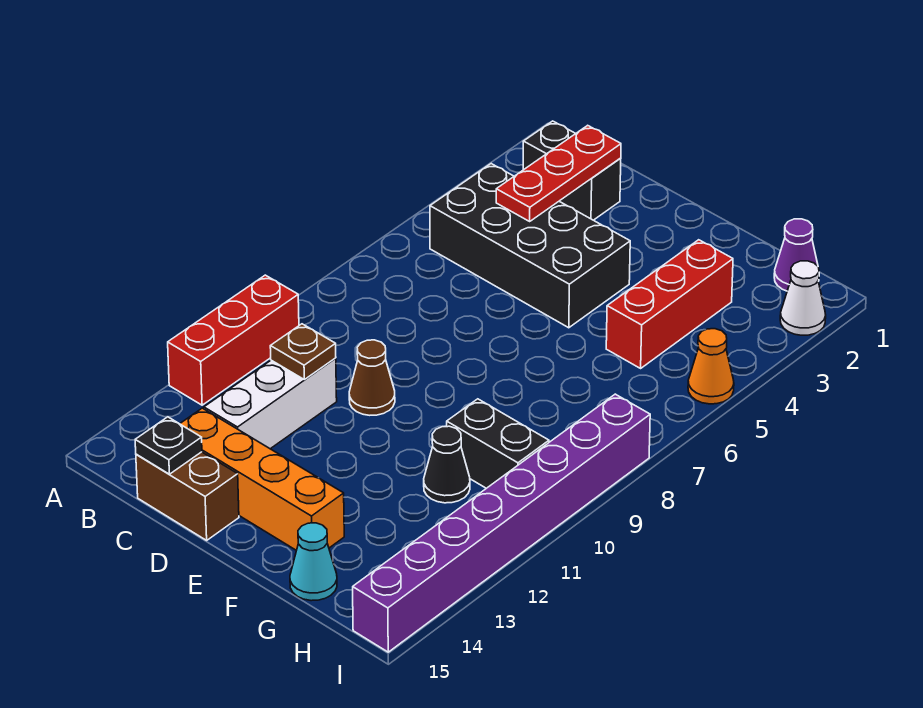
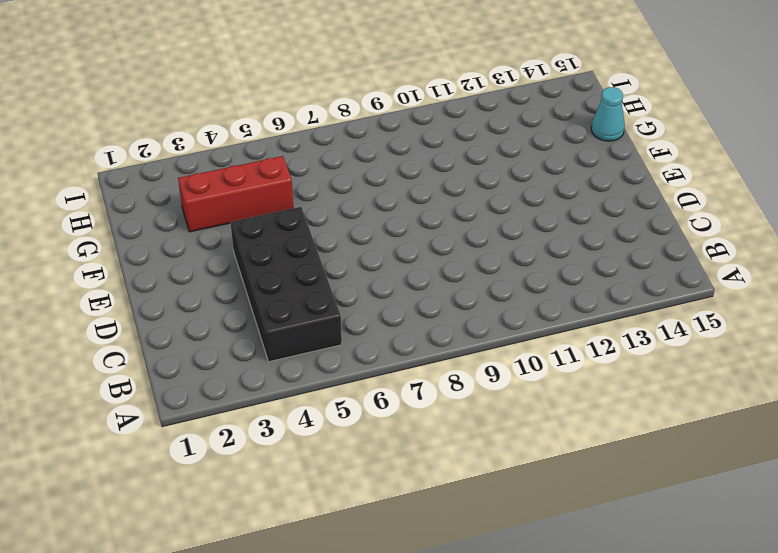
none -> red brick A10:A12 level 1
none -> black brick B2:C2 level 1
none -> white brick C11:C13 level 1

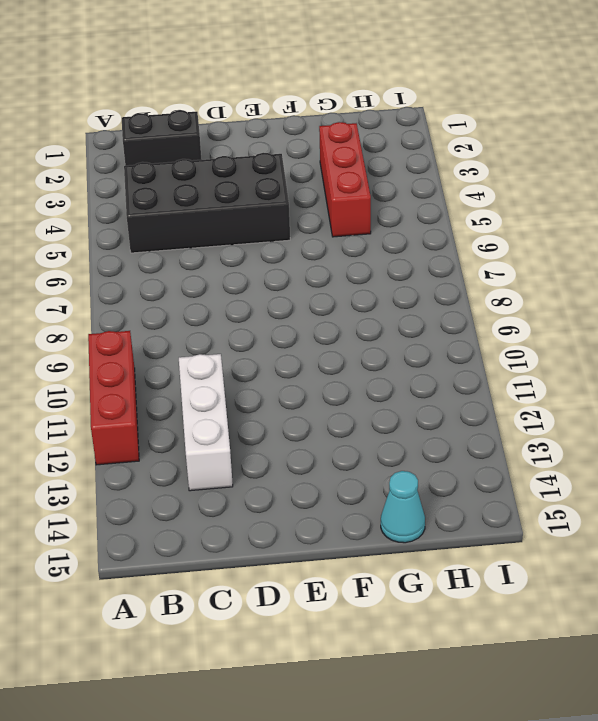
none -> orange brick C14:F14 level 1
none -> brown brick C15:D15 level 1
none -> brown cone D10 level 1

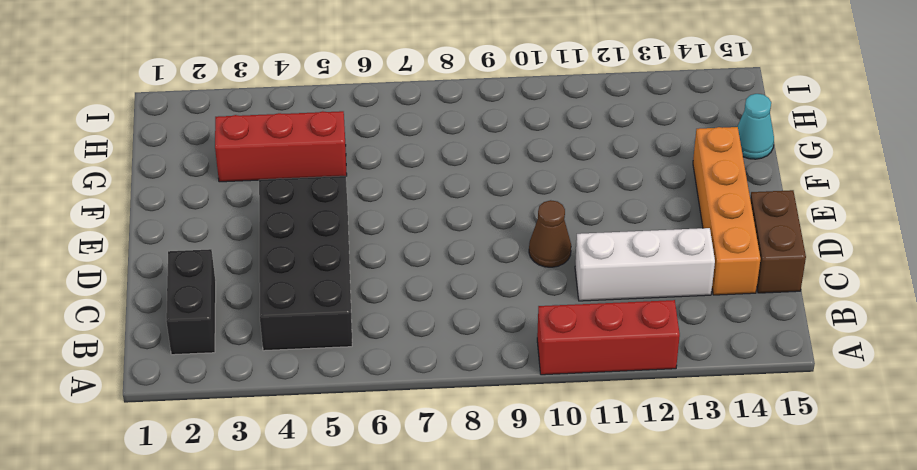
none -> black brick G10:H10 level 1
none -> black cone G11 level 1
none -> purple cone H1 level 1

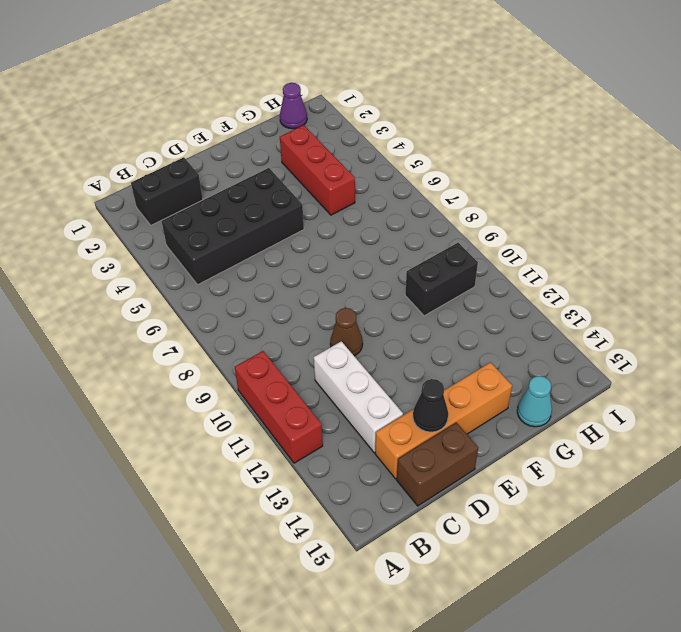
black cone D14 level 2 -> black cone G11 level 1
none -> white cone I2 level 1
none -> orange cone I5 level 1
none -> purple brick I8:I15 level 1

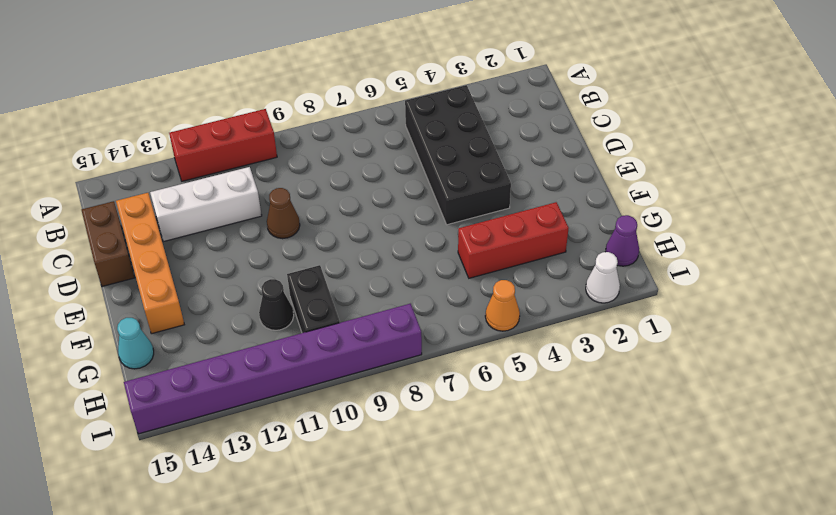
none -> black brick B2:C2 level 1
none -> red plate C2:C4 level 2
none -> brown plate C11 level 2

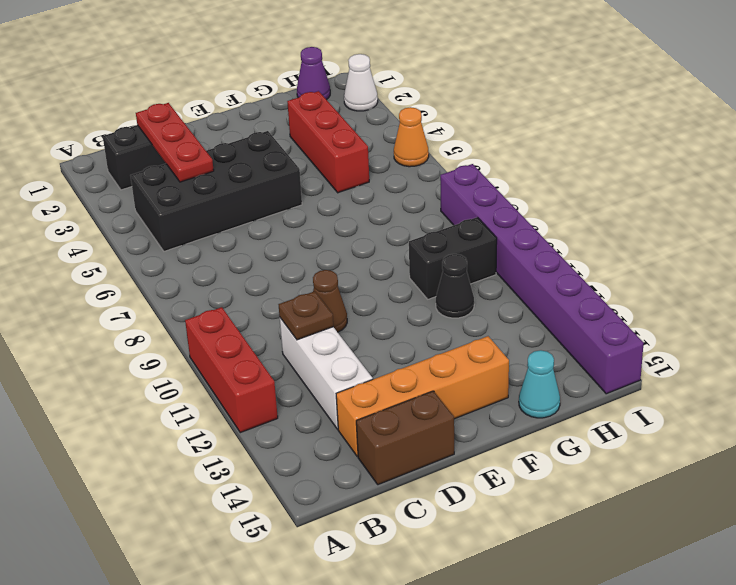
none -> black plate C15 level 2

